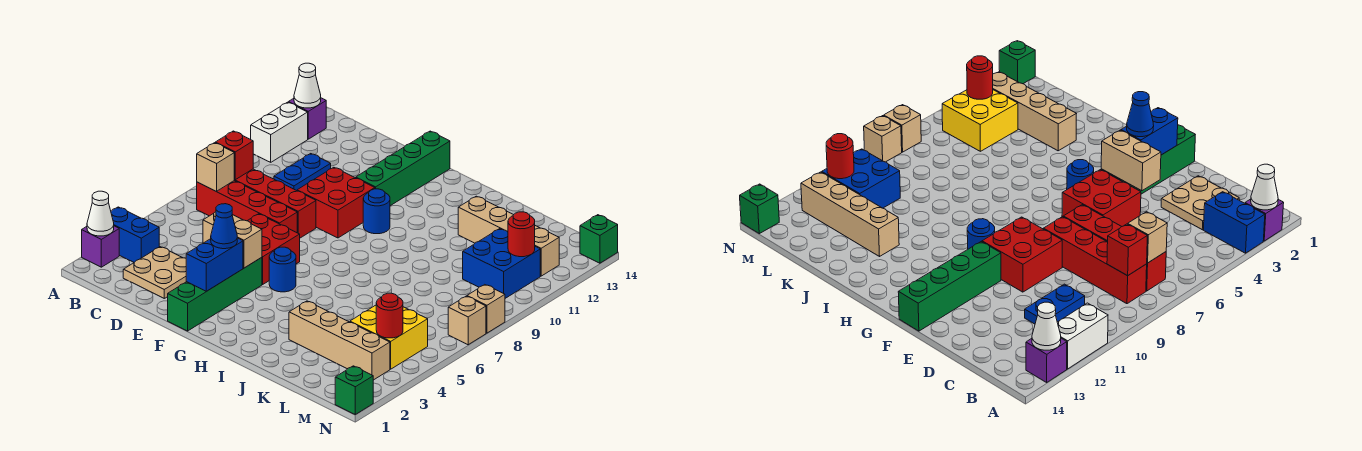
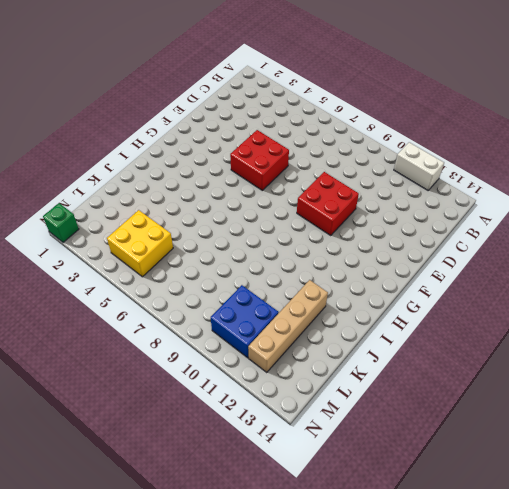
none -> purple brick A2 level 1
none -> blue brick A3:B3 level 1
none -> purple brick A13 level 1
none -> red brick B7:E7 level 1

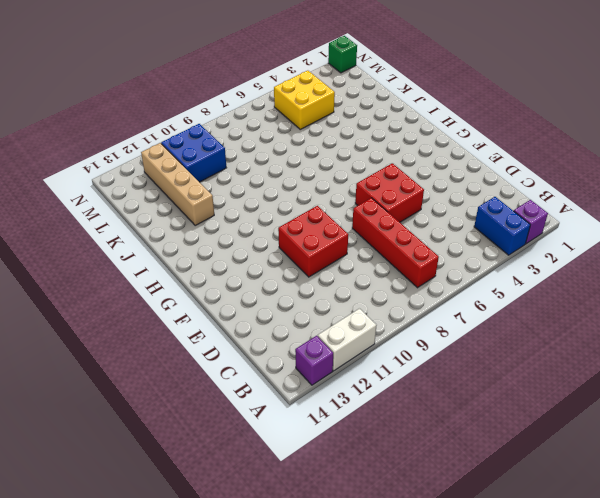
none -> red brick B8:E8 level 1
none -> tan plate C2:D3 level 1
none -> blue plate C10:C11 level 1
none -> green brick F1:F4 level 1

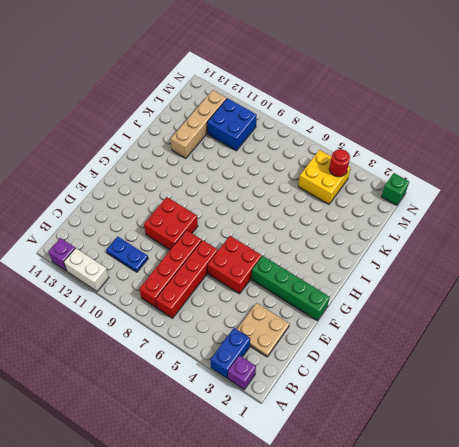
none -> green brick F11:F14 level 1
none -> blue round brick G5 level 1
none -> blue round brick G10 level 1
none -> tan brick J3:M3 level 1

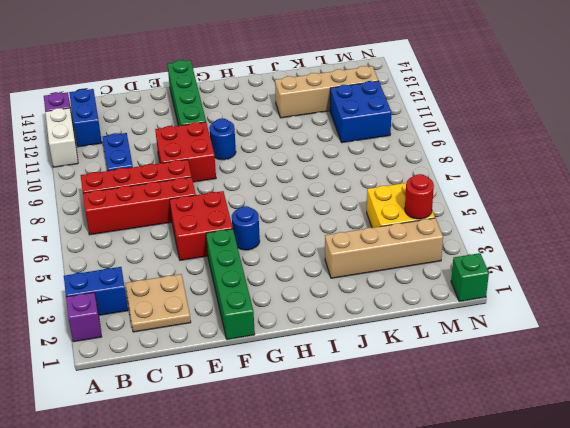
blue brick B12:B13 level 1 -> blue brick F2:F3 level 2
none -> tan brick N7 level 1
none -> tan brick N8 level 1
none -> green brick N14 level 1
none -> white cone A2 level 2

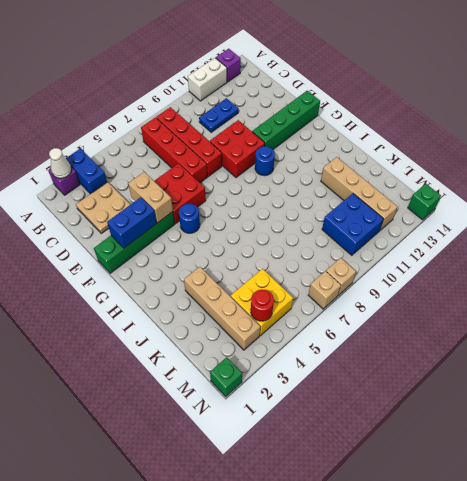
none -> white cone A13 level 2
none -> tan brick B7 level 2
none -> red brick B8 level 2
none -> red round brick M11 level 2

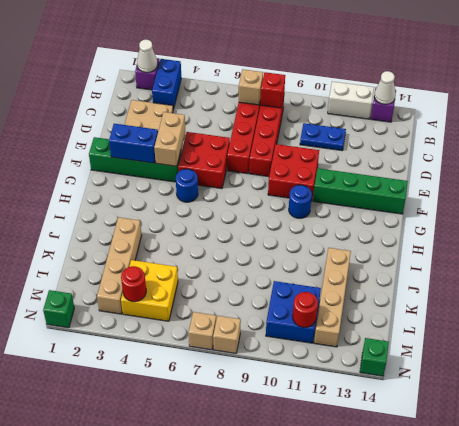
none -> blue cone F3 level 3

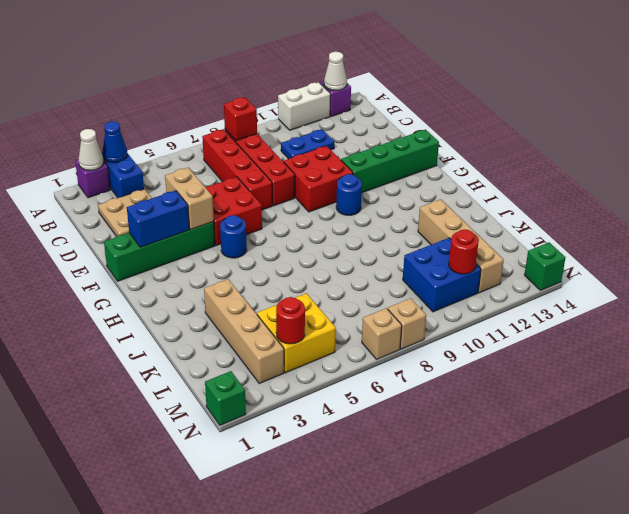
blue cone A3 level 2 -> blue cone F3 level 3
none -> tan brick B7 level 2

